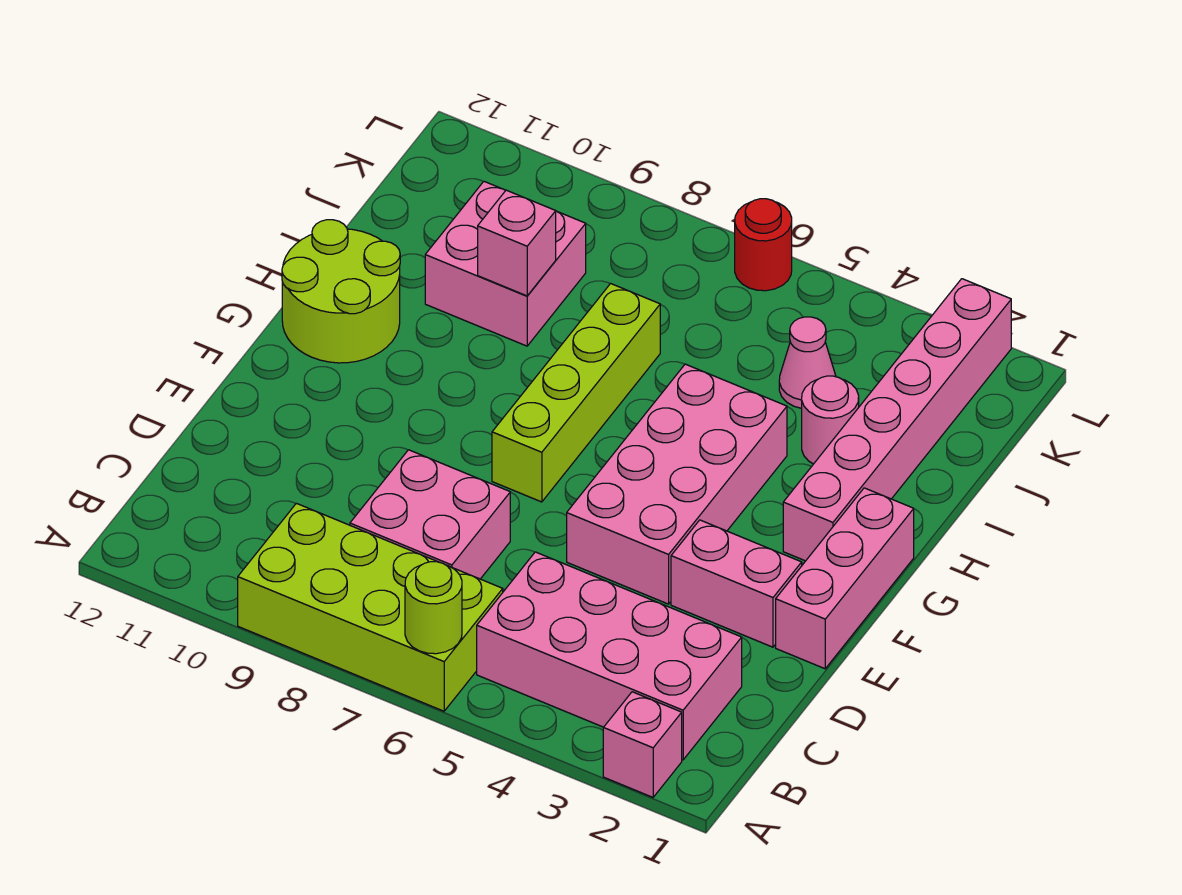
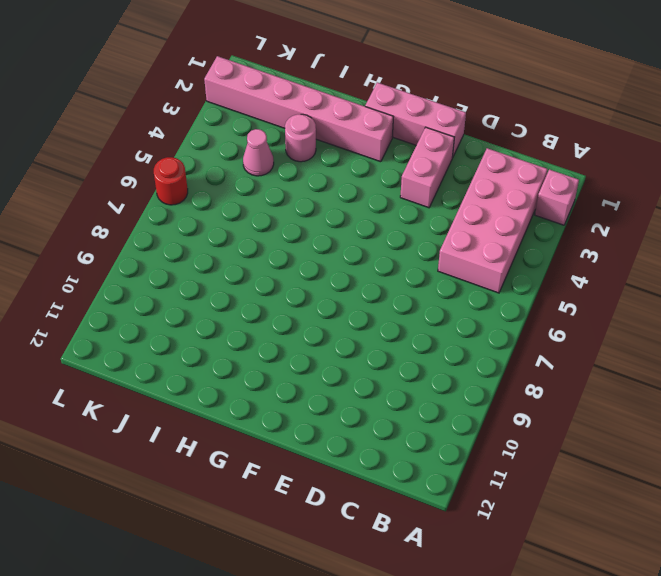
none -> lime brick A6:B9 level 1
none -> pink brick C7:D8 level 1
none -> pink brick E4:H5 level 1

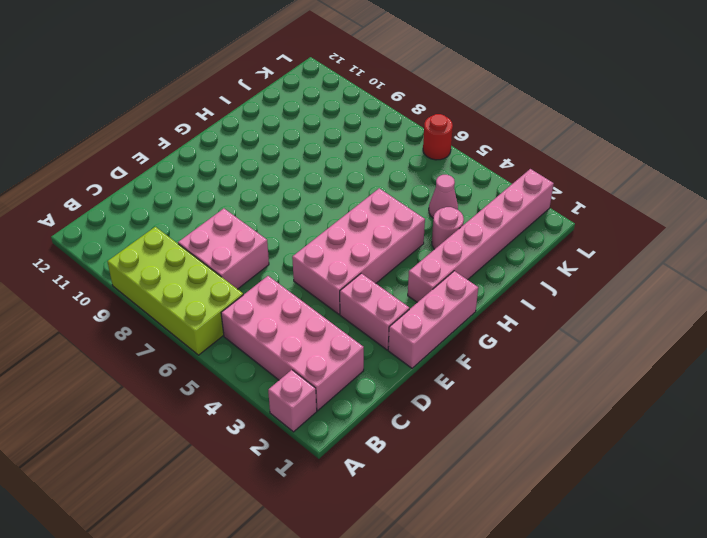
none -> lime brick F7:I7 level 1
none -> lime round brick G11:H12 level 1
none -> pink brick I9:J10 level 1

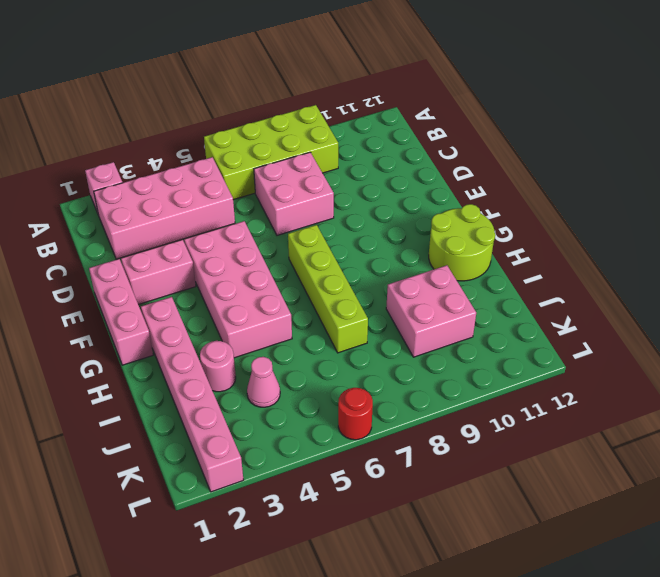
none -> lime round brick A6 level 2
none -> pink brick I9 level 2

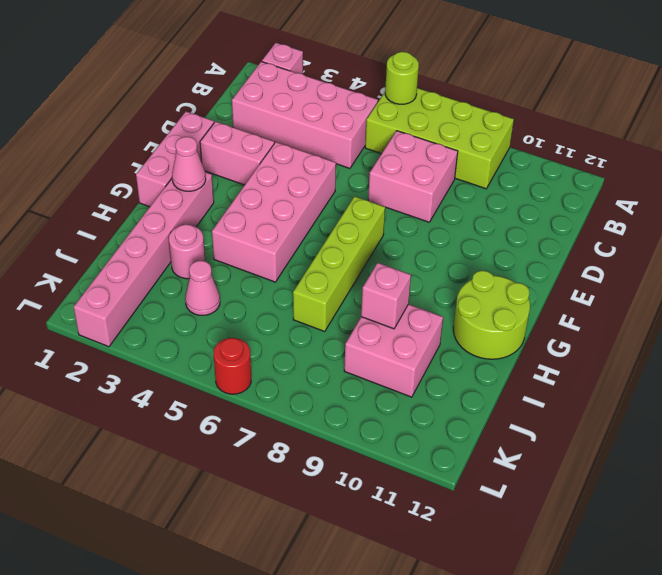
pink cone G2 level 2 -> none

